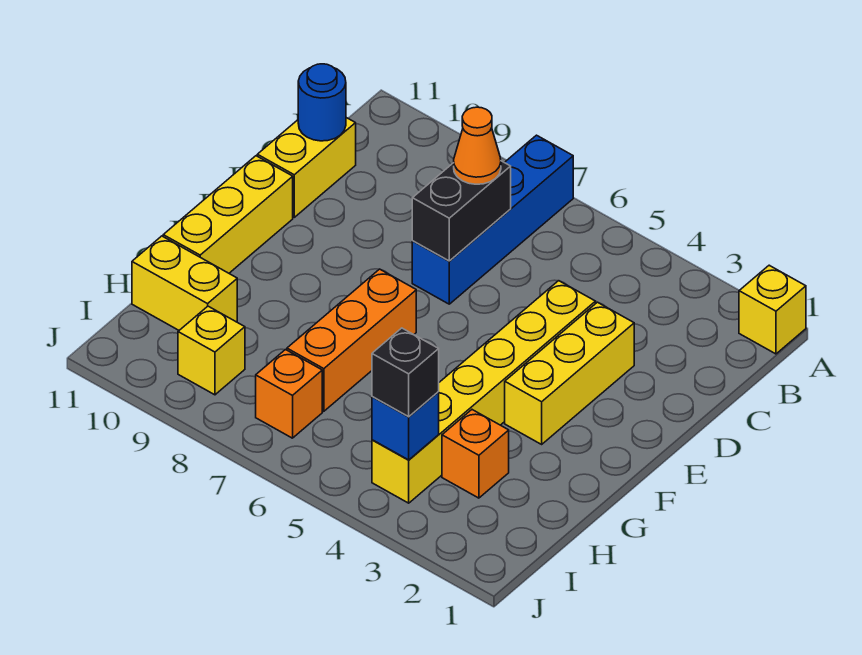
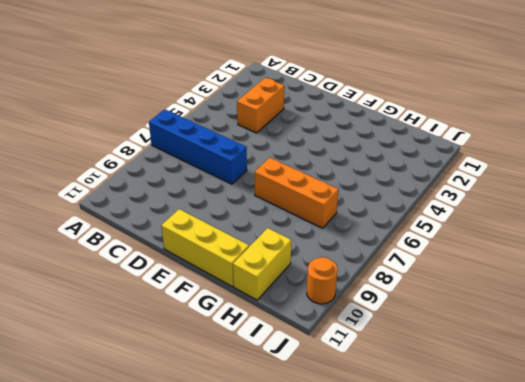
orange brick C3:C4 level 1 -> none
orange round brick J10 level 1 -> none
none -> yellow brick A1 level 1
none -> yellow brick C11:D11 level 1
none -> yellow brick D3:F3 level 1

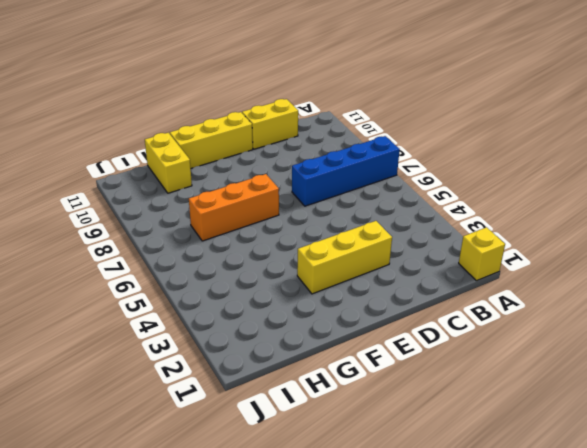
none -> yellow brick D4:I4 level 1
none -> orange brick H3 level 1
none -> orange brick I7 level 1

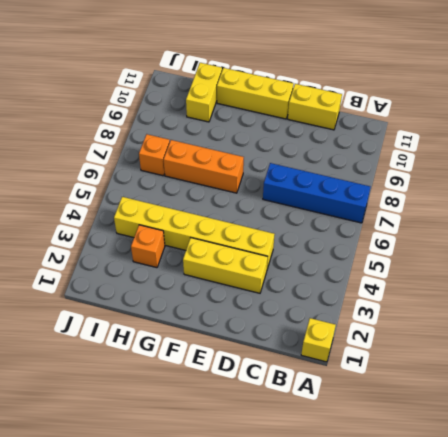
none -> yellow brick I9 level 1
none -> black brick C7:D7 level 2
none -> blue round brick C11 level 2

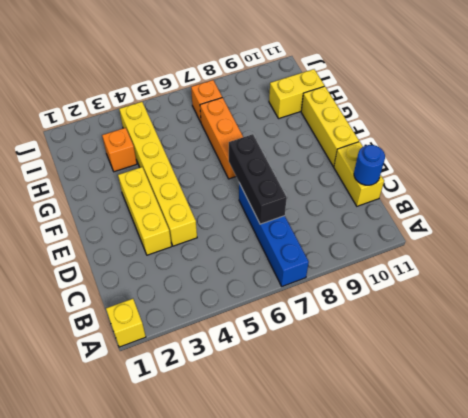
black brick C7:E7 level 2 -> black brick C7:D7 level 2
none -> yellow brick I9 level 1
none -> blue brick I4 level 2
none -> orange cone C7 level 3

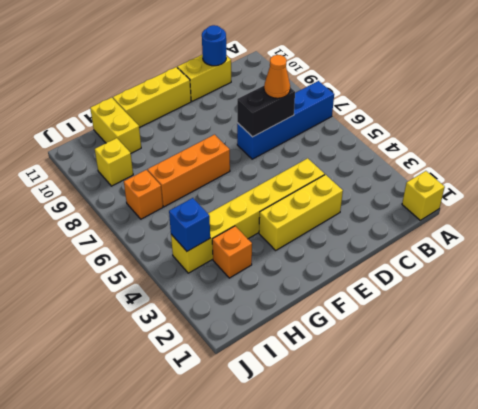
none -> black brick I4 level 3

